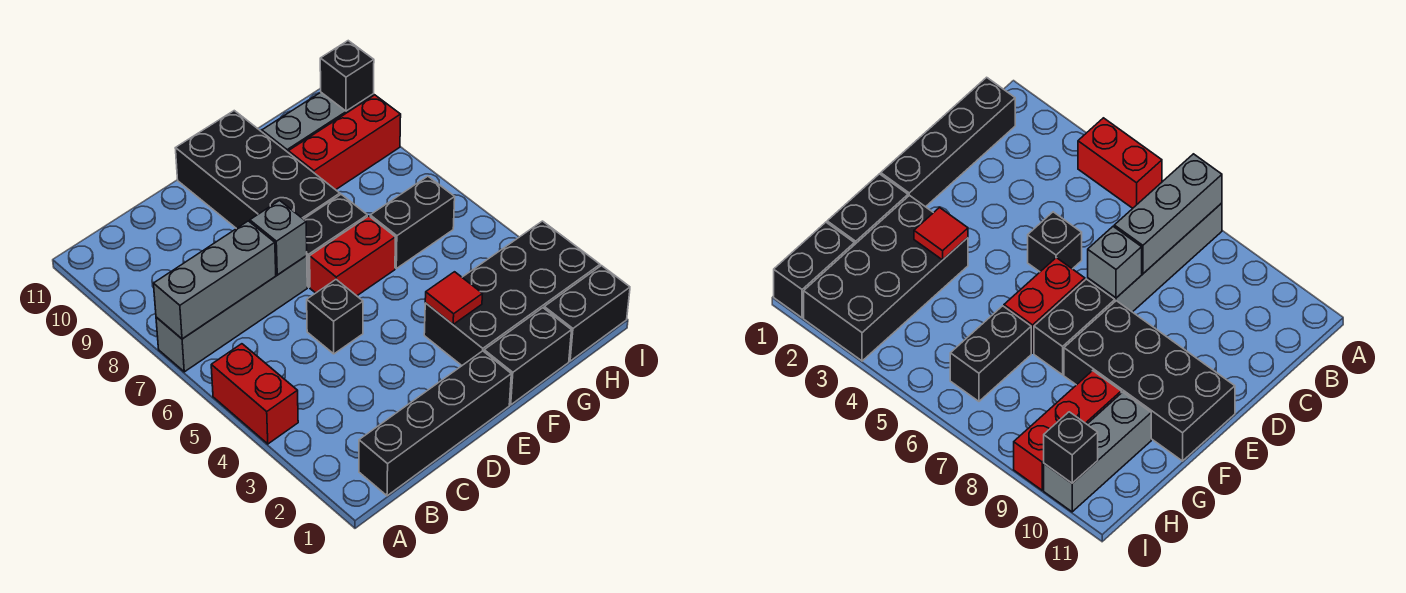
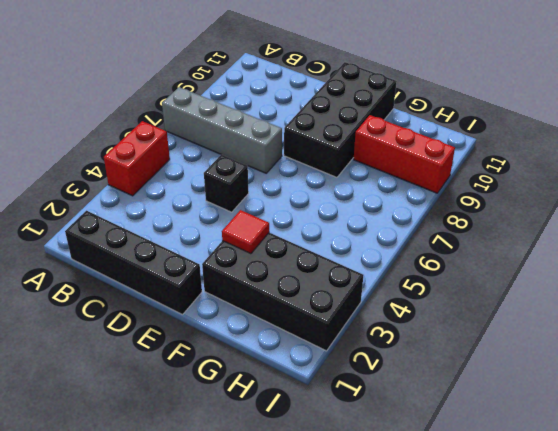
none -> red brick E6:F6 level 1
none -> black brick E7:F7 level 1
none -> black brick F1:G1 level 1

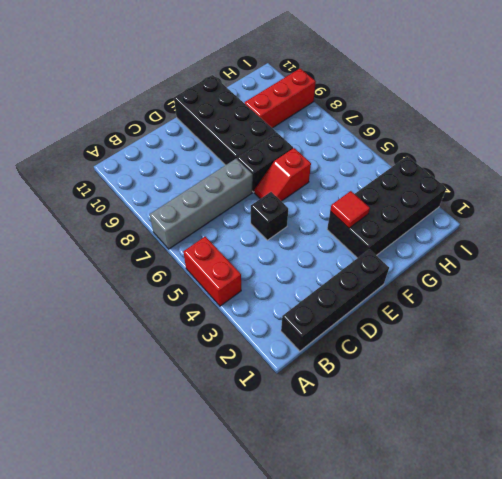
red slope E6:F6 level 1 top F -> red brick E6:F6 level 1
none -> black brick F1:G1 level 1
none -> black brick G6:H6 level 1
none -> grey brick G10:I10 level 1

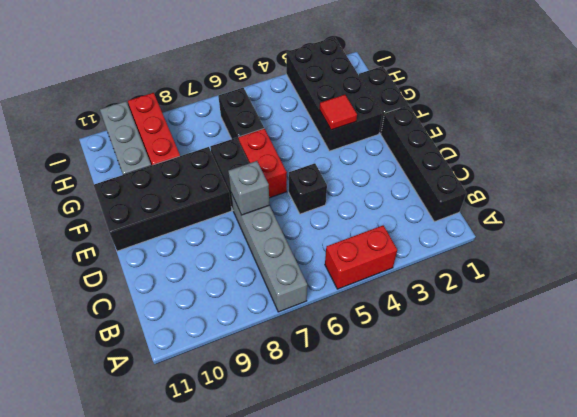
none -> black brick H1:I1 level 1
none -> grey brick A7:C7 level 2
none -> black brick I10 level 2

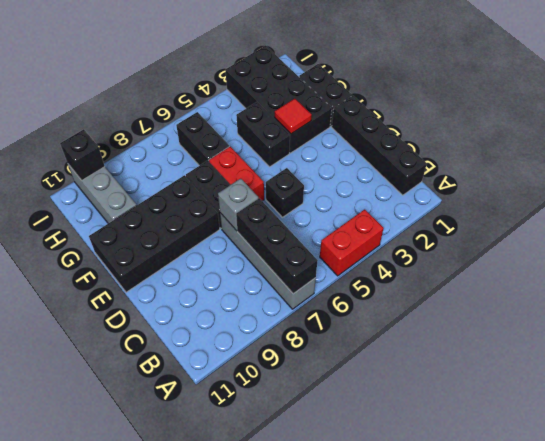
black brick A7:C7 level 2 -> grey brick A7:C7 level 2
black brick F4:G4 level 1 -> black brick H1:I1 level 1
none -> red brick G9:I9 level 1

